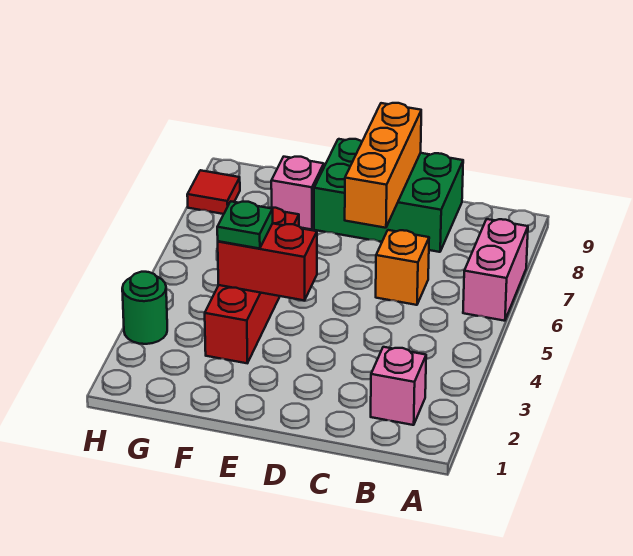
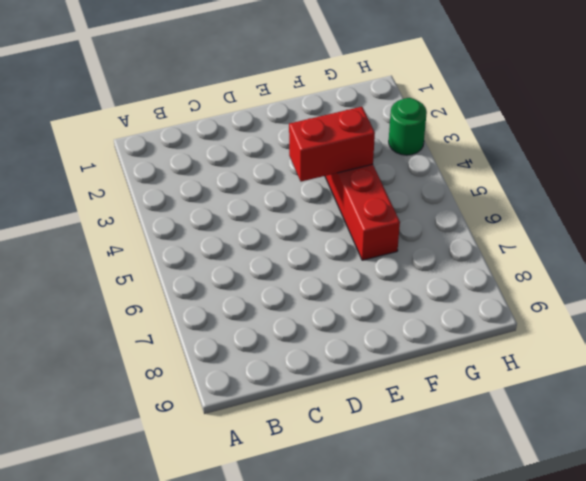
none -> pink brick A6:A7 level 1
none -> pink brick B2 level 1

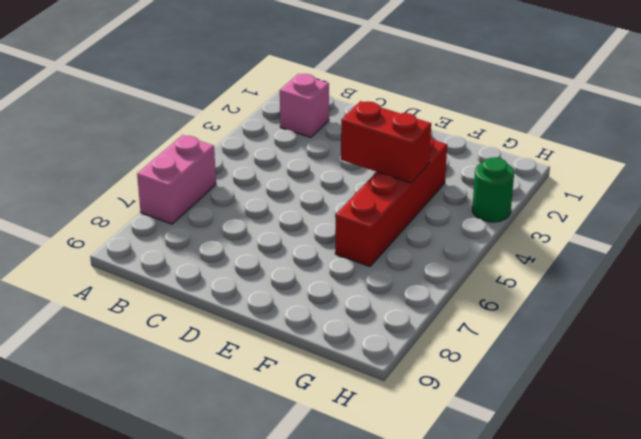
none -> orange brick C6 level 1
none -> green brick C8:E9 level 1

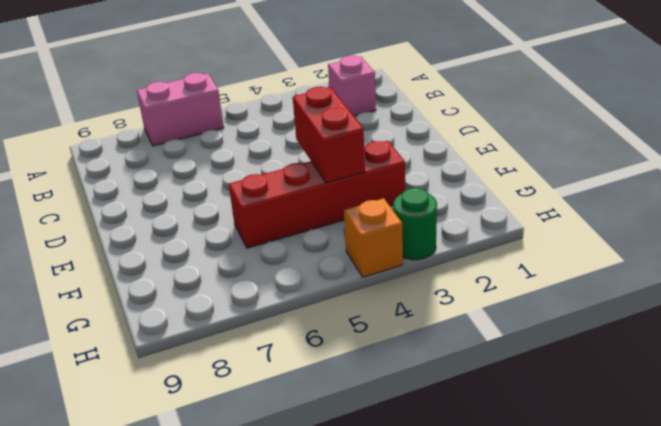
orange brick H4 level 1 -> orange brick C6 level 1
none -> green brick C8:E9 level 1
none -> pink brick F8 level 1

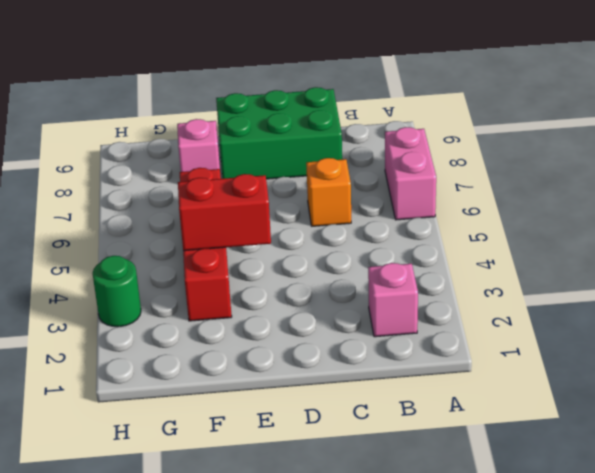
none -> red tile H8 level 1
none -> orange brick D7:D9 level 2

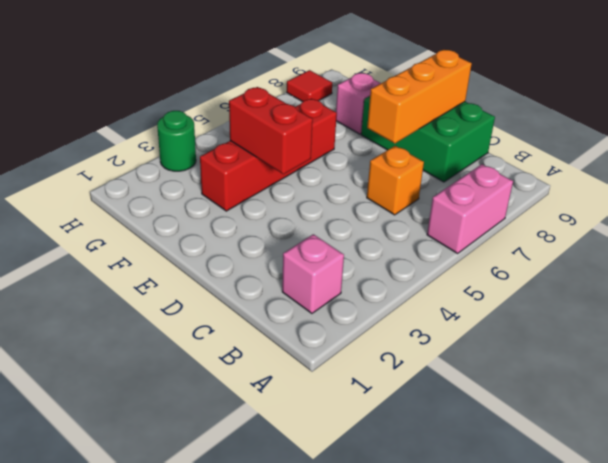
none -> green plate F4 level 3

